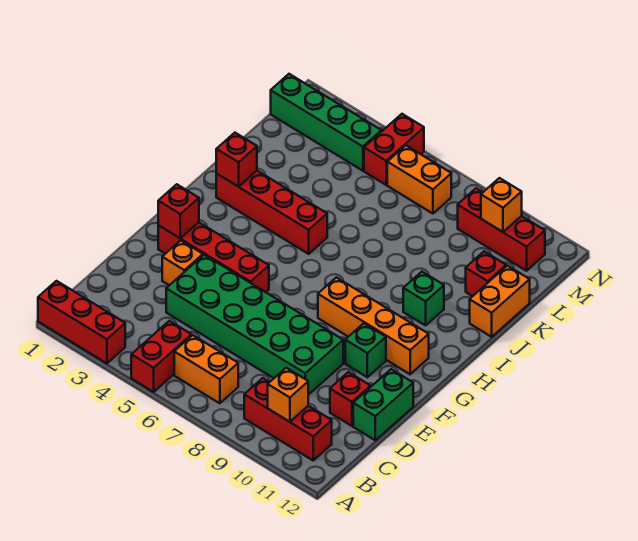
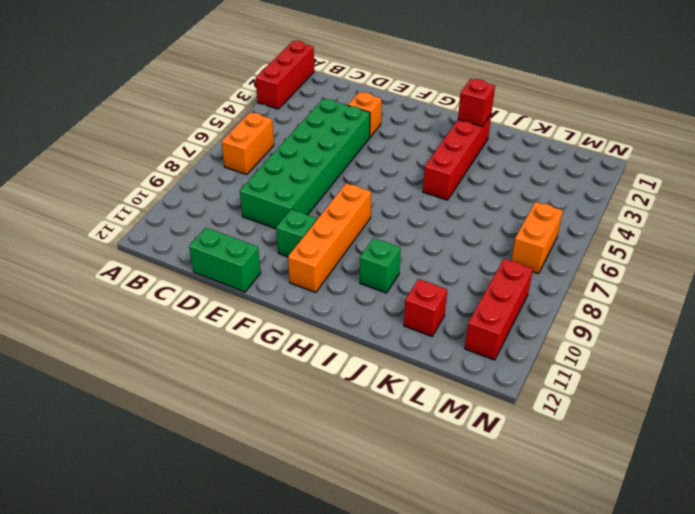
none -> red brick A5:B5 level 1
none -> red brick B9:B11 level 1
none -> red brick D11 level 1

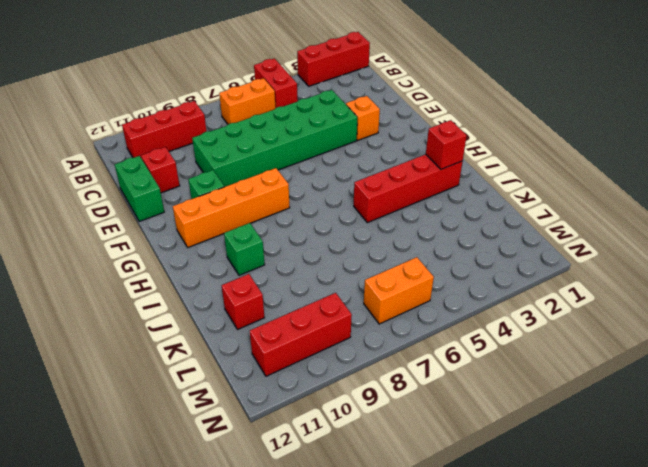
none -> red brick F2:F5 level 1
none -> orange brick J12:K12 level 1
none -> green brick M1:M4 level 1

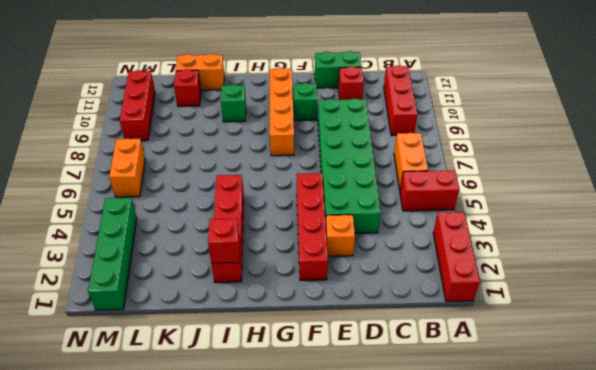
none -> red brick M5:N5 level 1
none -> orange brick B10 level 2
none -> red brick F2 level 2

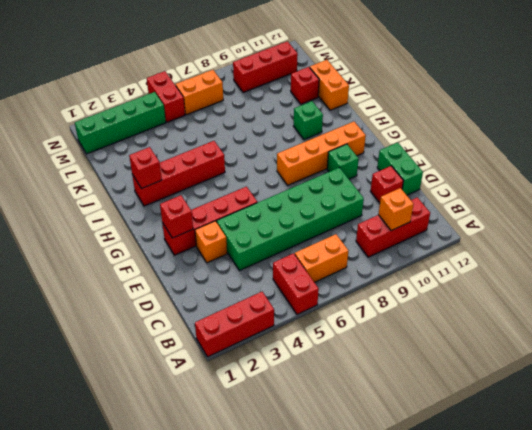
none -> orange brick M10 level 2

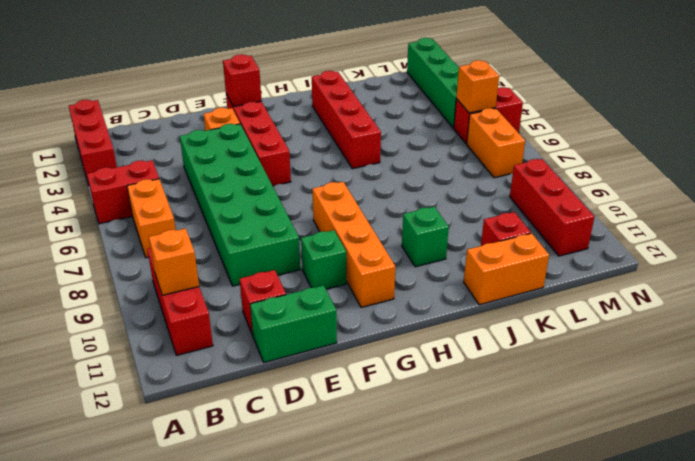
orange brick M5 level 2 -> orange brick M10 level 2
none -> red brick I2 level 2

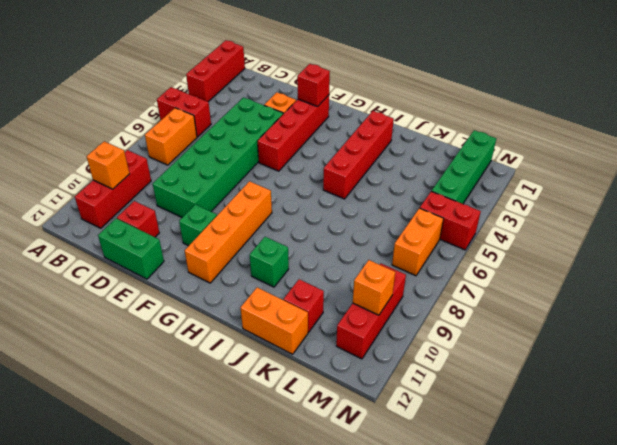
none -> red brick I2 level 2

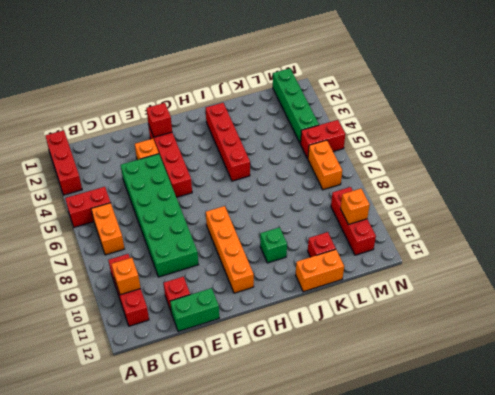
none -> green brick F10 level 1
none -> red brick I2 level 2

